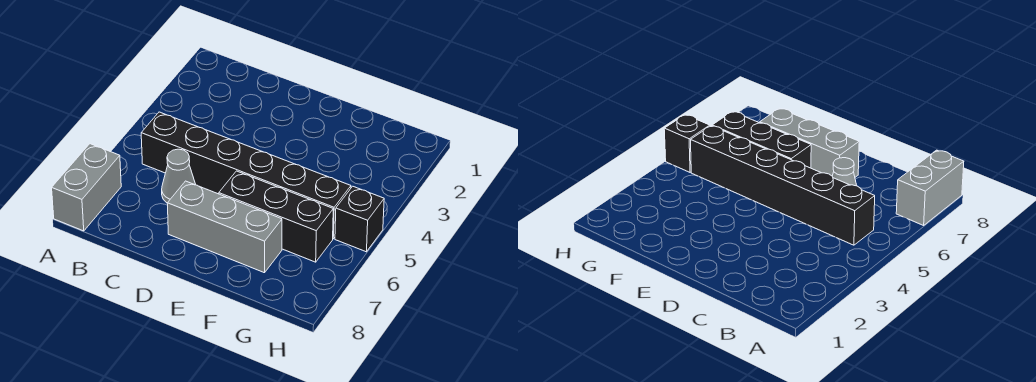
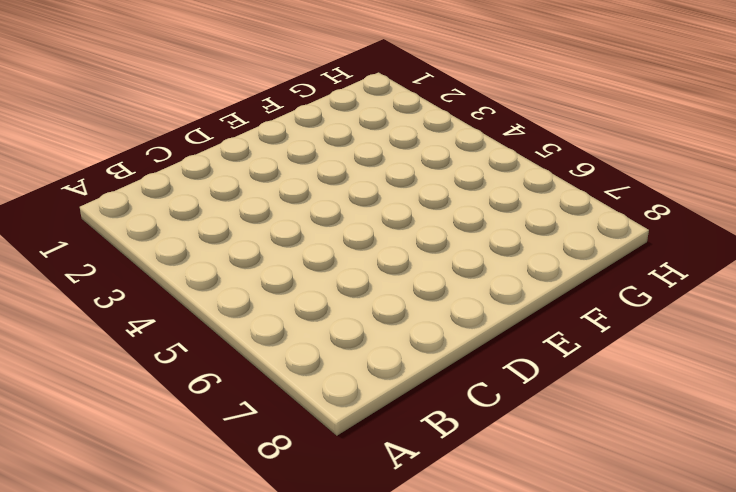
none -> grey brick A7:A8 level 1
none -> black brick B5:G5 level 1

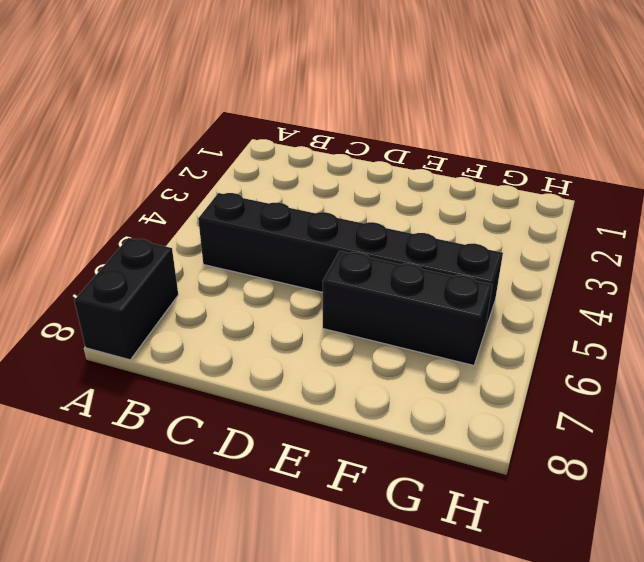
black brick A7:A8 level 1 -> grey brick A7:A8 level 1
none -> grey cone C6 level 1
none -> grey brick D7:F7 level 1

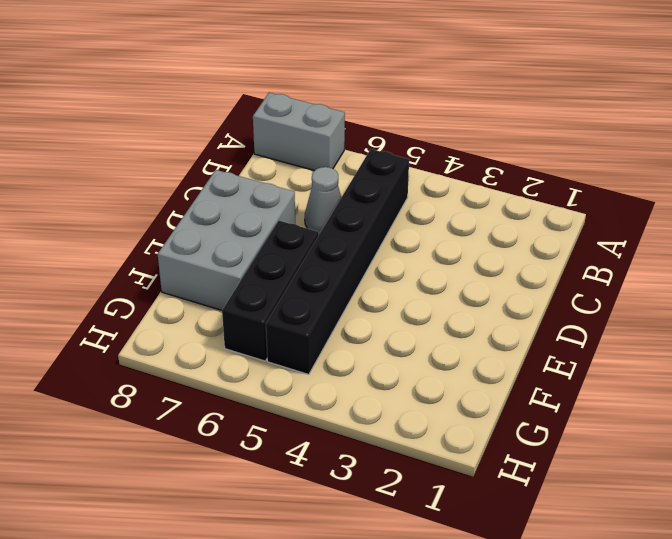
grey brick D7:F8 level 1 -> grey brick D7:F7 level 1
none -> black brick H5 level 1

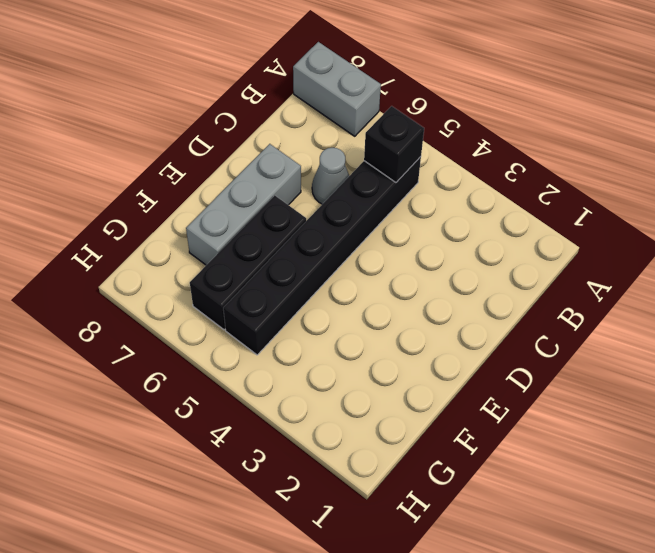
black brick B5 level 2 -> black brick H5 level 1

